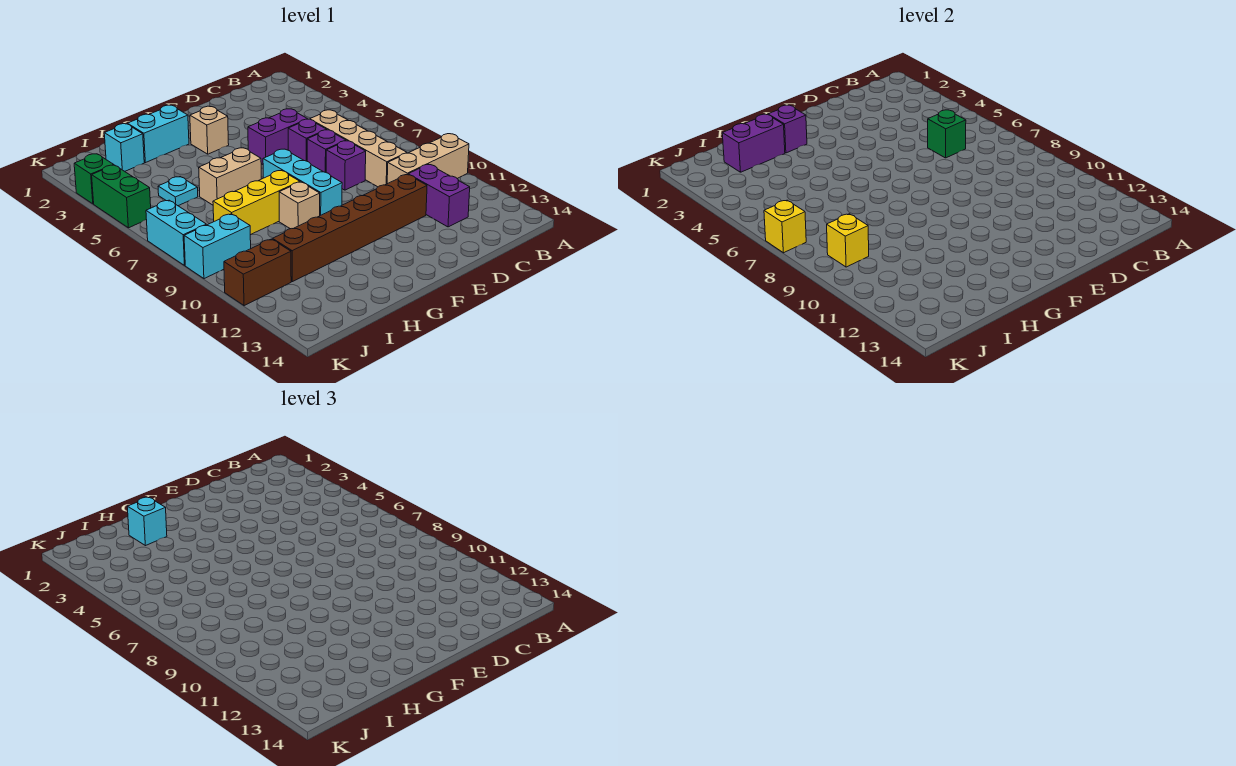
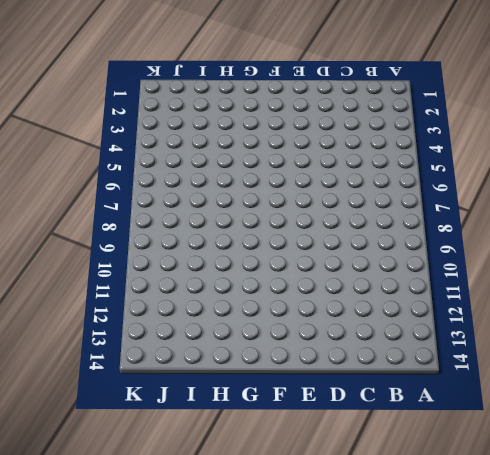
none -> tan brick A10:C10 level 1
none -> tan brick C6:C9 level 1
none -> purple brick C11:C12 level 1

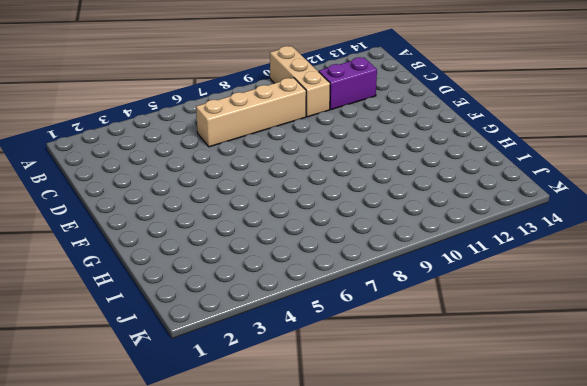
none -> purple brick D5:E5 level 1
none -> purple brick D6 level 1
none -> purple brick D7 level 1

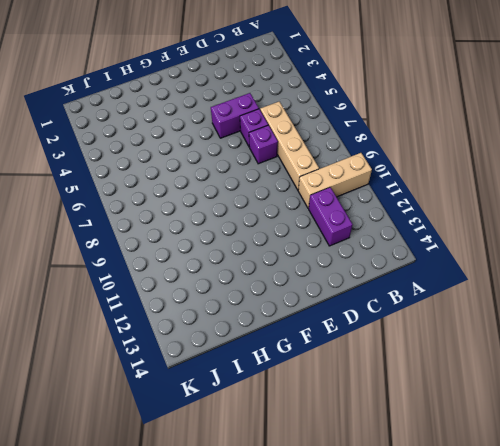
none -> purple brick D8 level 1
none -> brown brick D11:I11 level 1
none -> tan brick F3 level 1

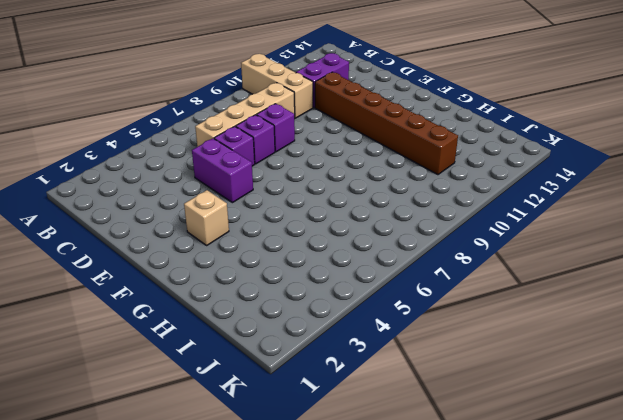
none -> cyan brick F7:F9 level 1
none -> cyan brick G2:H2 level 1
none -> tan brick G6:H6 level 1

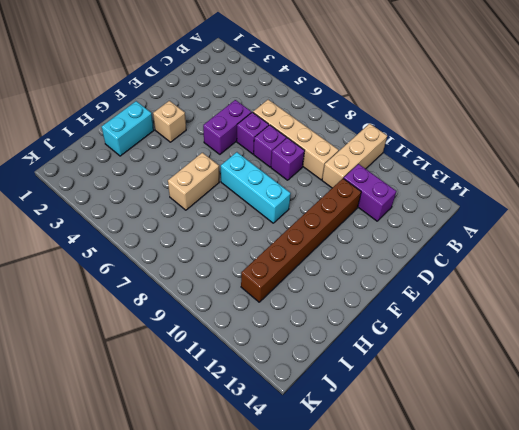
none -> yellow brick G8:I8 level 1
none -> tan brick G9 level 1
none -> cyan brick I2 level 1

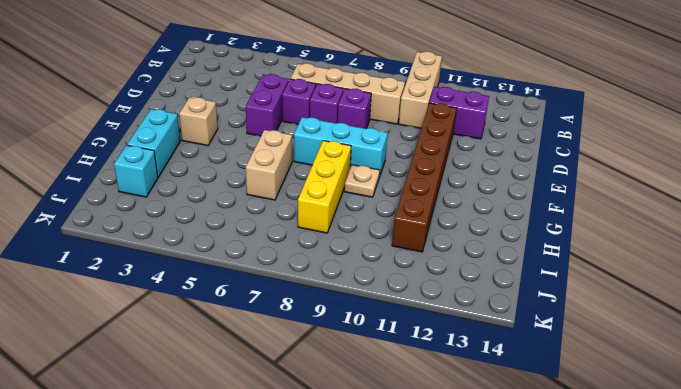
tan plate G9 level 1 -> tan brick G9 level 1
none -> cyan plate I5 level 1
none -> cyan brick J9:K9 level 1
none -> brown brick J11:K11 level 1

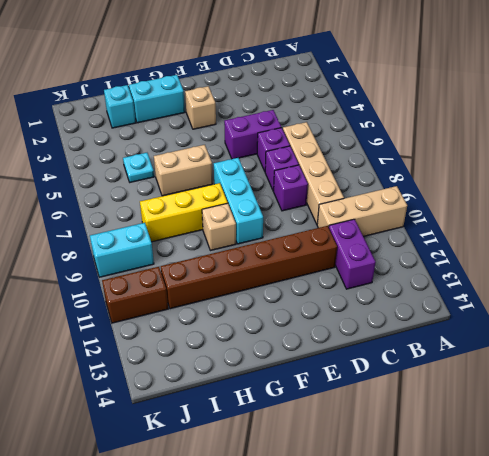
none -> green brick K3 level 1
none -> green brick K4:K5 level 1
none -> cyan brick K7:K8 level 1

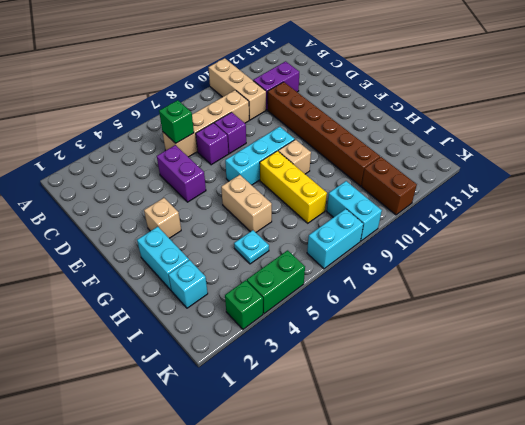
none -> purple brick D6 level 1
none -> purple brick G2 level 2
none -> purple brick H2:I2 level 2

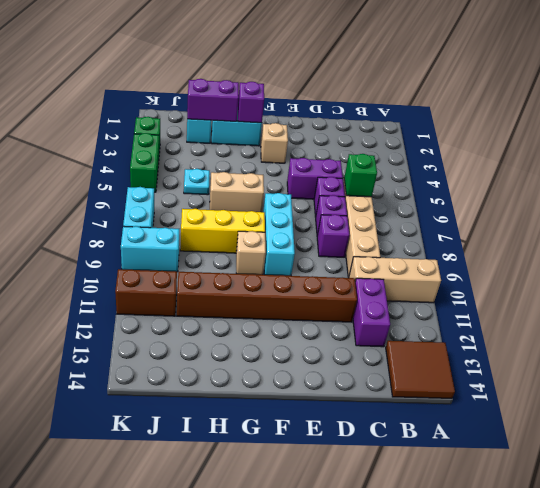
brown tile A13:B14 level 1 -> none
none -> yellow brick J9 level 2
none -> yellow brick K7 level 2
none -> cyan brick H2 level 3

